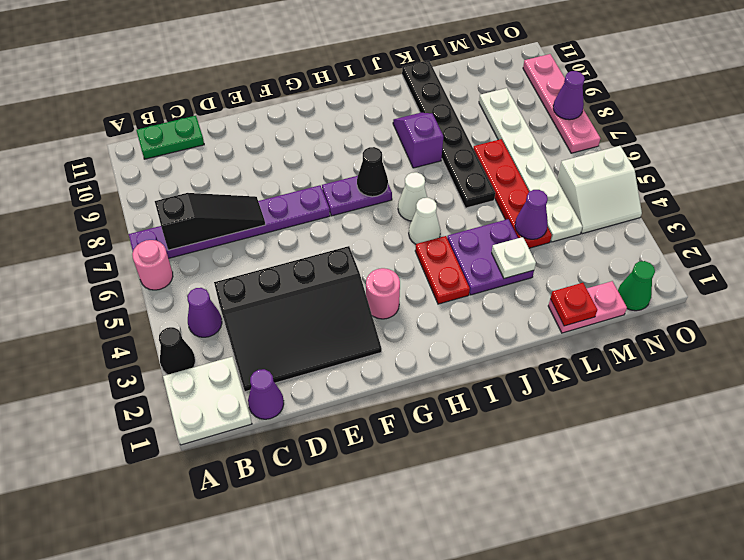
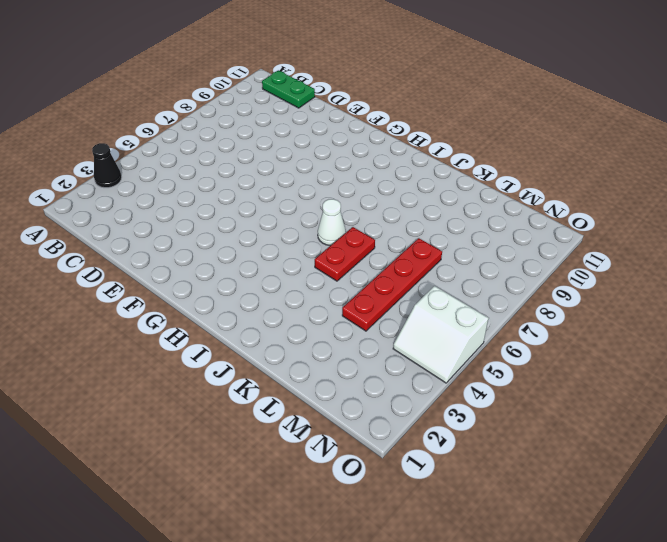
red plate J5:J6 level 1 -> red plate I3:I4 level 1
none -> white plate A1:B2 level 1
none -> pink round brick A6 level 1
none -> purple plate A7:F7 level 1

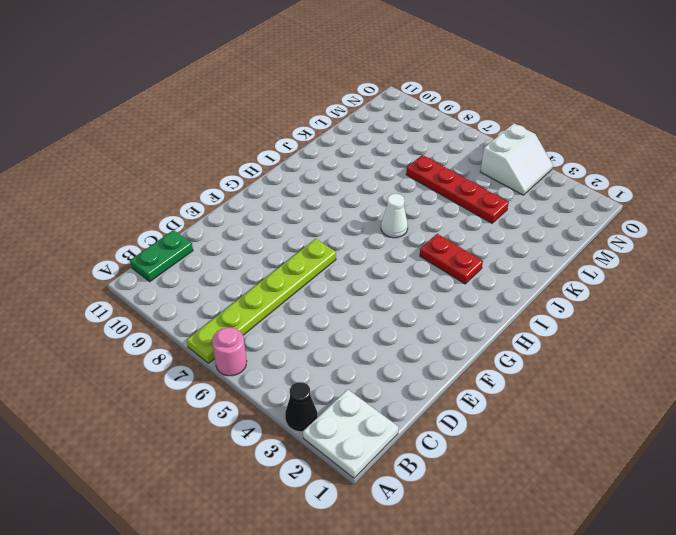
lime plate A7:F7 level 1 -> purple plate A7:F7 level 1
none -> purple cone B4 level 1
none -> purple cone C1 level 1
none -> black slope C2:F4 level 1 top 4

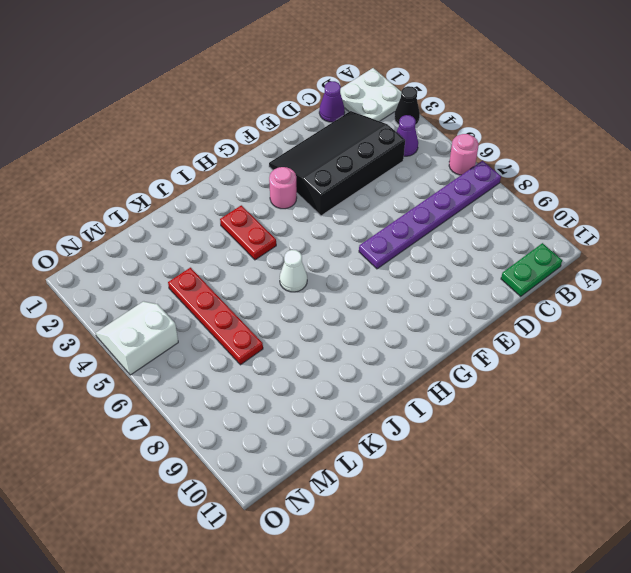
none -> purple plate G7:H7 level 1
none -> white cone I5 level 1
none -> purple plate J3:K4 level 1

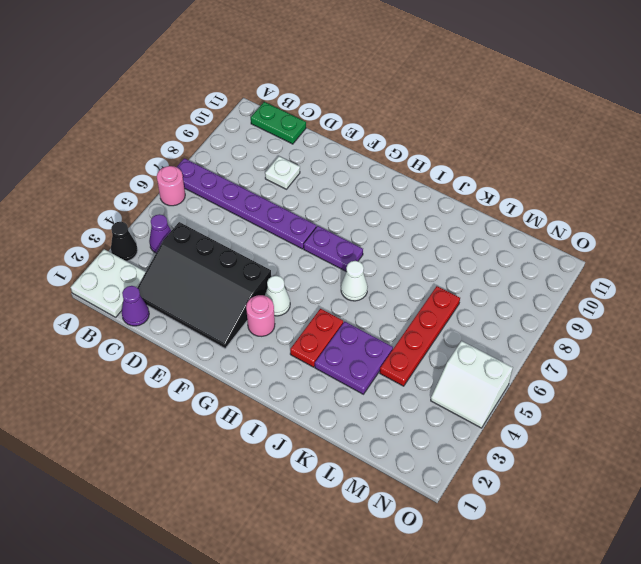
white plate D9 level 1 -> white plate K3 level 2
white cone G4 level 1 -> white cone I5 level 1
none -> purple slope J8:J9 level 1 top 8
none -> black plate K6:K11 level 1
none -> pink plate L1:M1 level 1

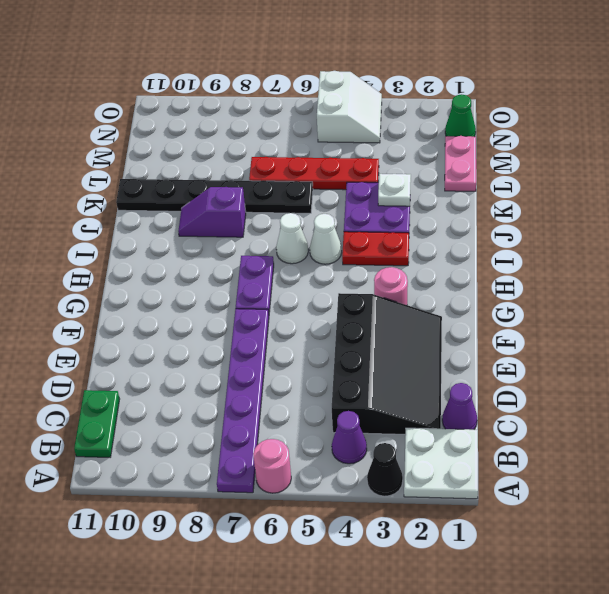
none -> white plate M4:M9 level 1
none -> pink plate O7:O10 level 1
none -> black slope B7:D7 level 2 top B

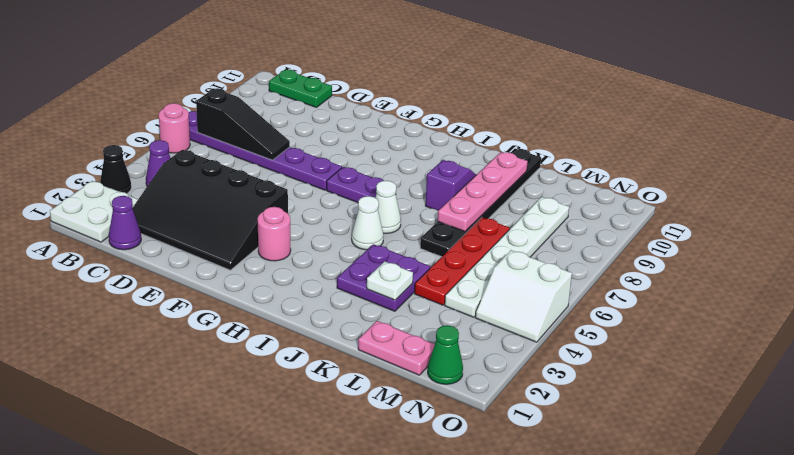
pink plate K7:K10 level 2 -> pink plate O7:O10 level 1
none -> red plate I3:I4 level 1
none -> black cone H7 level 2
none -> red plate L1 level 2

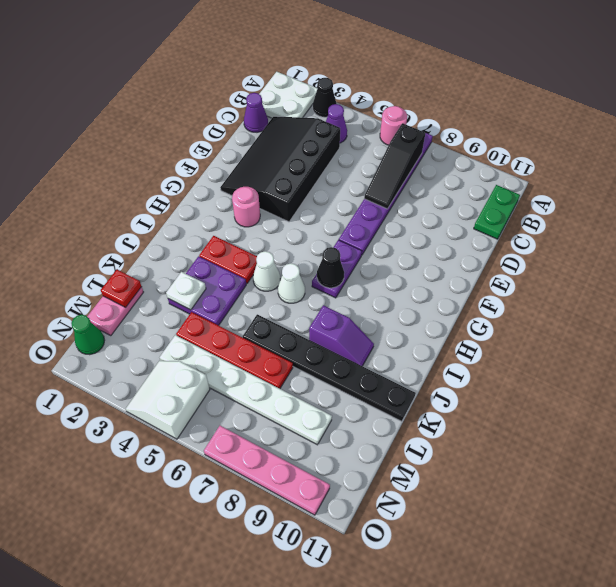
none -> purple cone L4 level 2
none -> purple cone O8 level 2

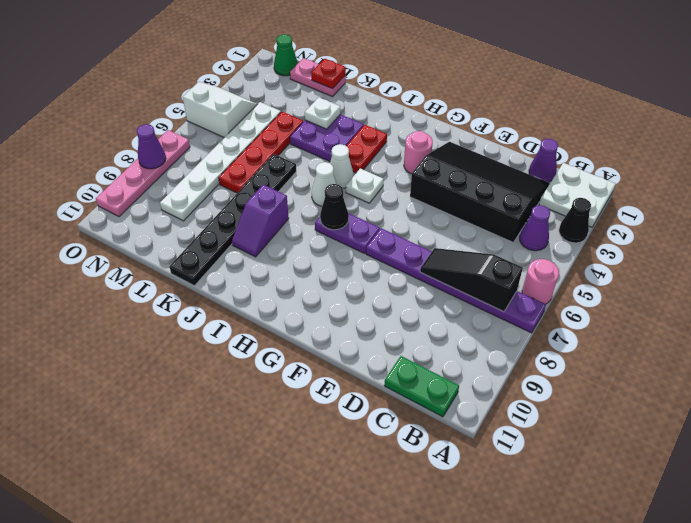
white plate H5 level 1 -> none
none -> purple cone L4 level 2

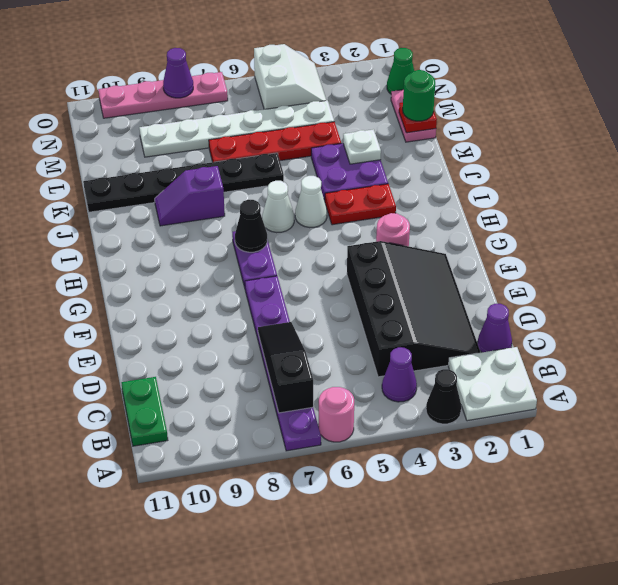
green round brick L1 level 3 -> none
none -> purple cone L4 level 2

